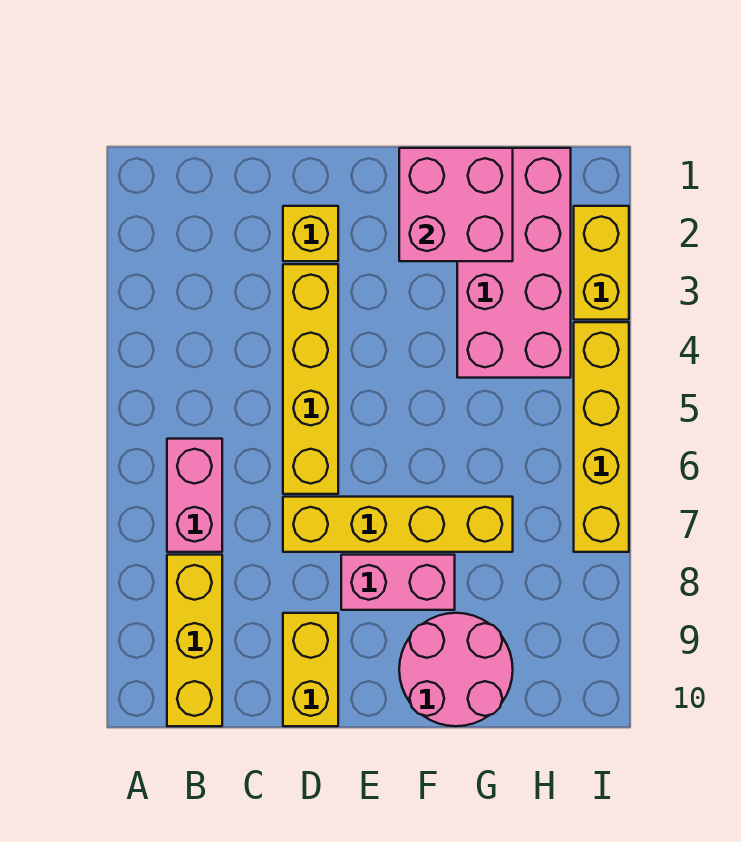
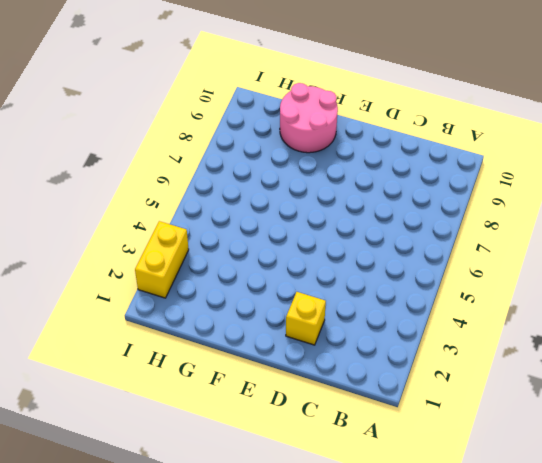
none -> pink brick B6:B7 level 1
none -> yellow brick B8:B10 level 1
none -> yellow brick D3:D6 level 1

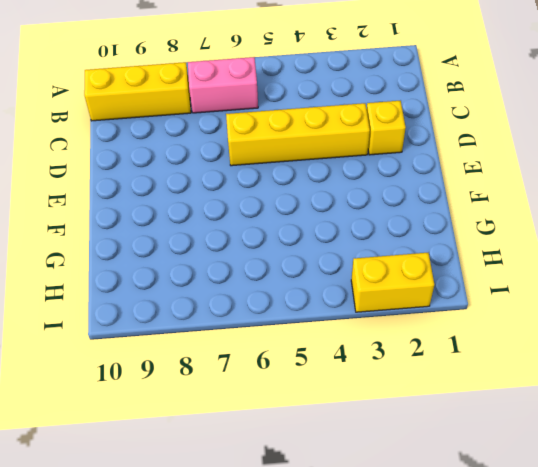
none -> yellow brick D7:G7 level 1
none -> yellow brick D9:D10 level 1
none -> pink brick E8:F8 level 1

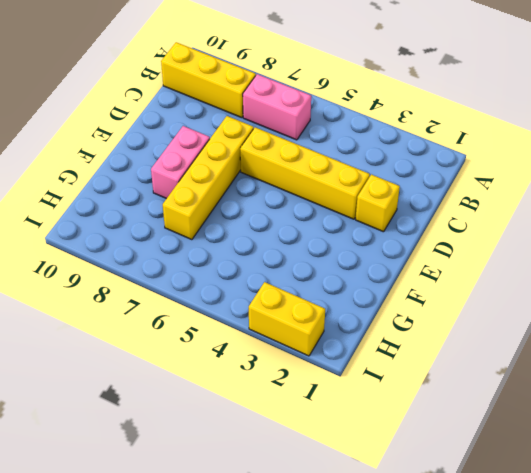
none -> yellow brick D9:D10 level 1
none -> pink round brick F9:G10 level 1
none -> pink brick G1:H4 level 1

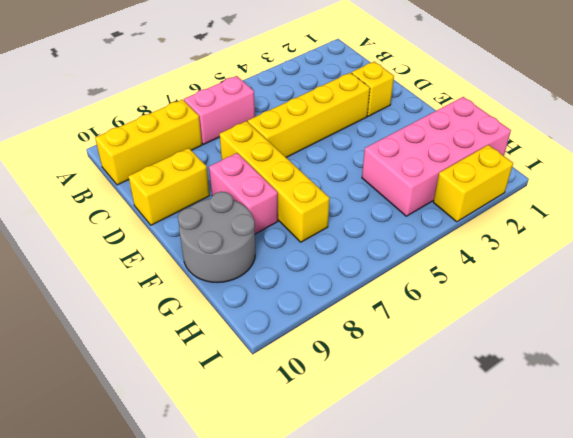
grey round brick F9:G10 level 1 -> pink round brick F9:G10 level 1
none -> yellow brick I4:I7 level 1
none -> pink brick F1:G2 level 2

